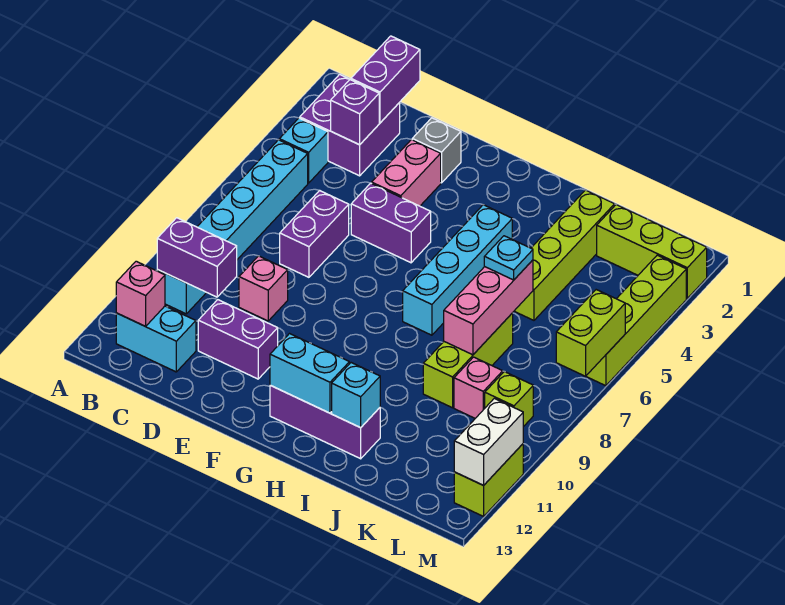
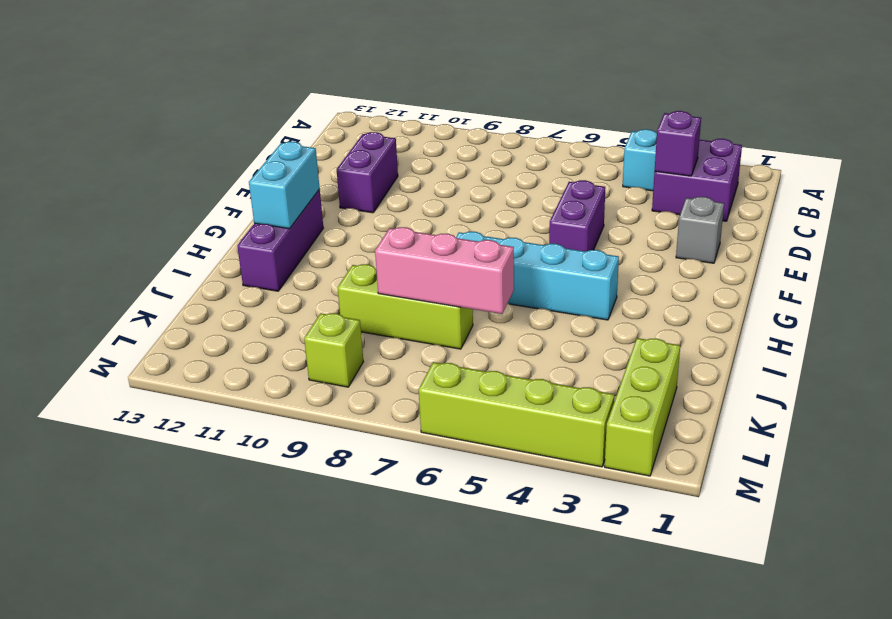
none -> cyan brick B5:B10 level 1
none -> cyan brick B12:C12 level 1
none -> purple brick D6:D7 level 1

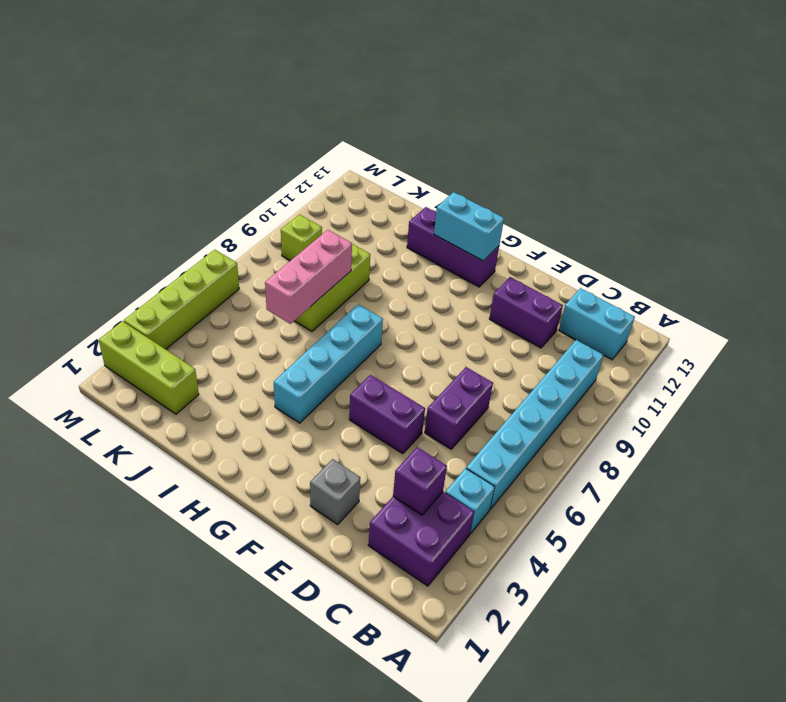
none -> pink brick D9 level 1
none -> pink brick E3:E4 level 1
none -> lime brick J2:J5 level 1

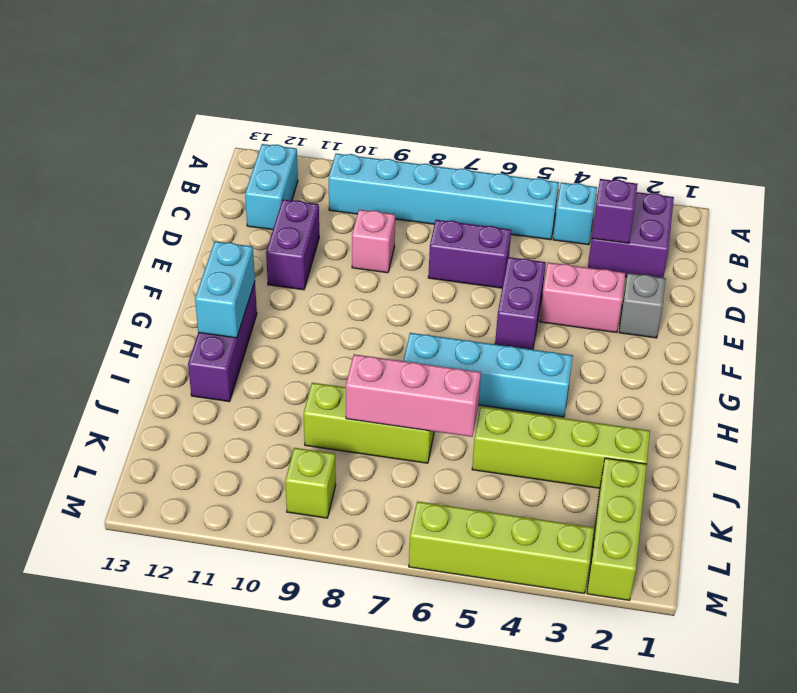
none -> pink brick K9 level 1
none -> lime brick M11:M12 level 1
none -> purple brick B10:C10 level 2

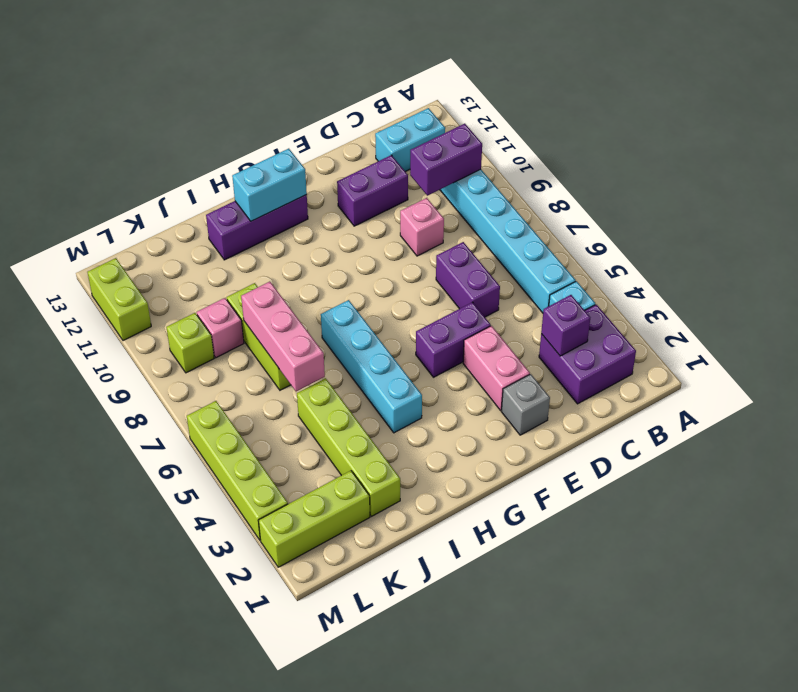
none -> pink brick B12 level 2
none -> purple brick C1:C2 level 2
none -> cyan brick I12 level 2

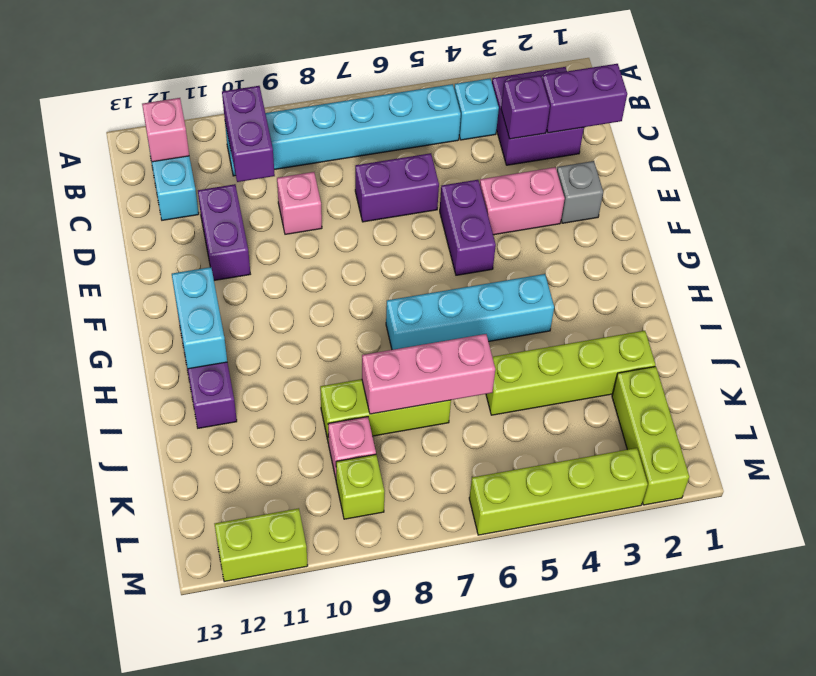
none -> cyan brick I12 level 2
none -> lime brick M6:M7 level 2
none -> white brick M11:M12 level 2

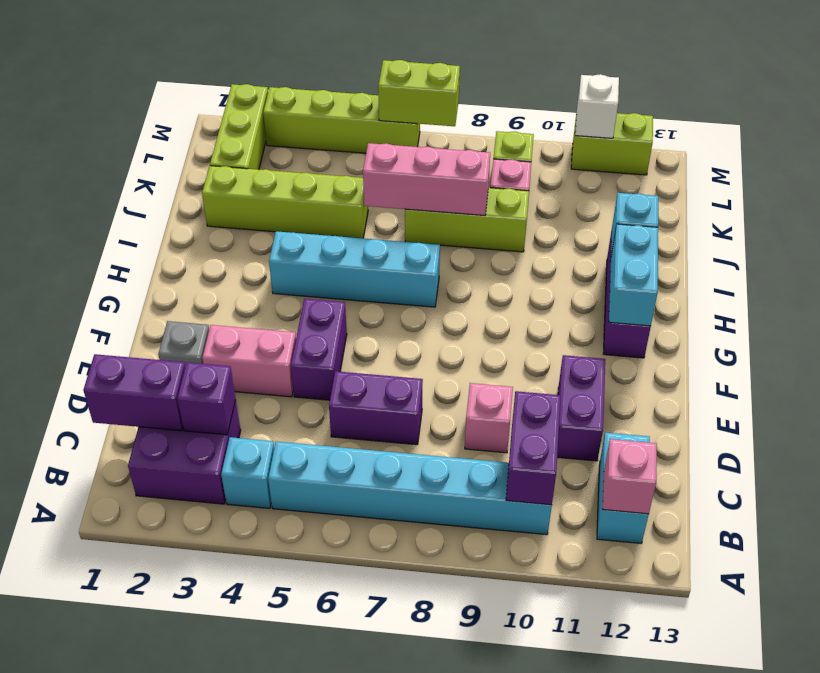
white brick M11 level 2 -> white brick M11:M12 level 2
none -> cyan plate J6 level 3

